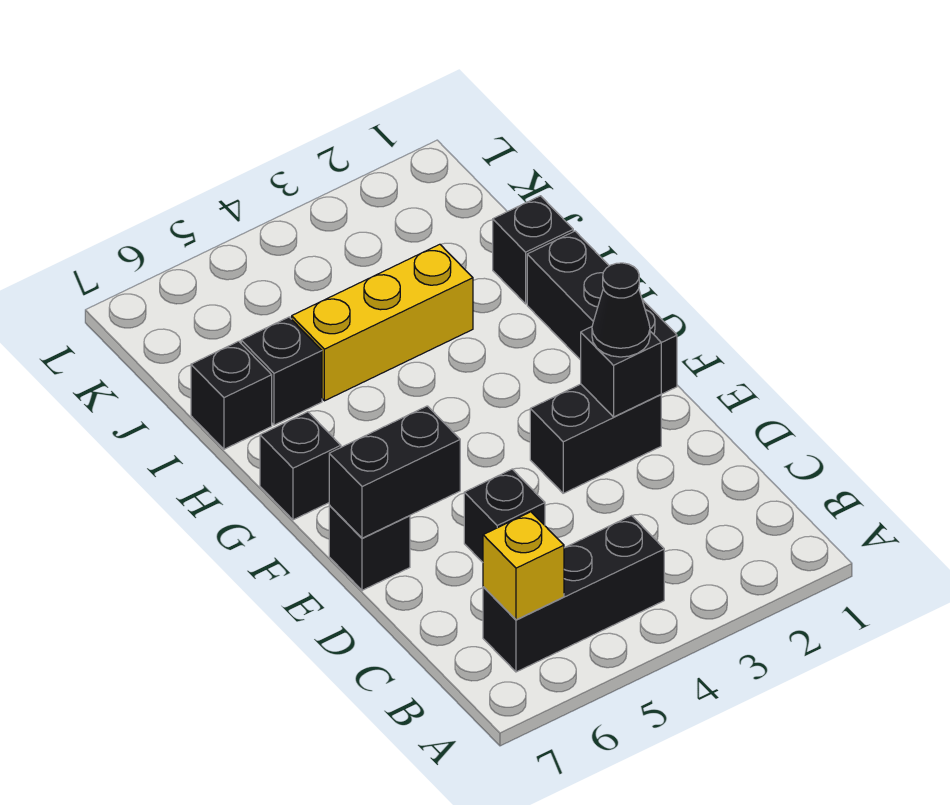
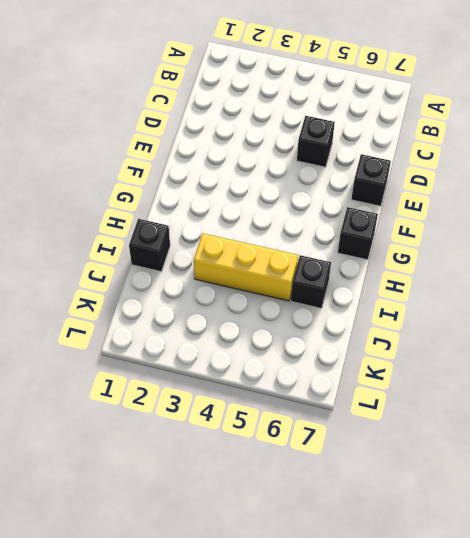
none -> black brick B4:B6 level 1
none -> black brick E2:E3 level 1
none -> black brick F1:H1 level 1

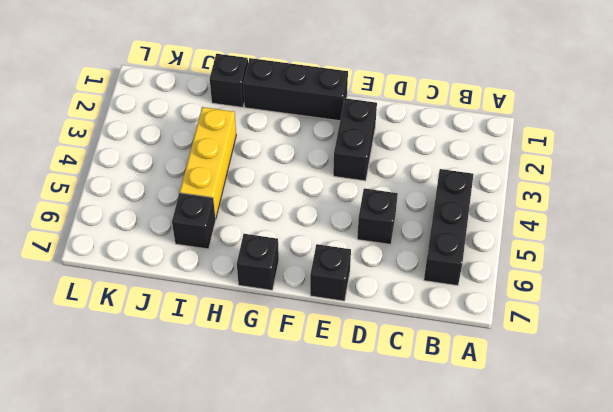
none -> black brick I7 level 1
none -> yellow brick B6 level 2
none -> black brick E2 level 2

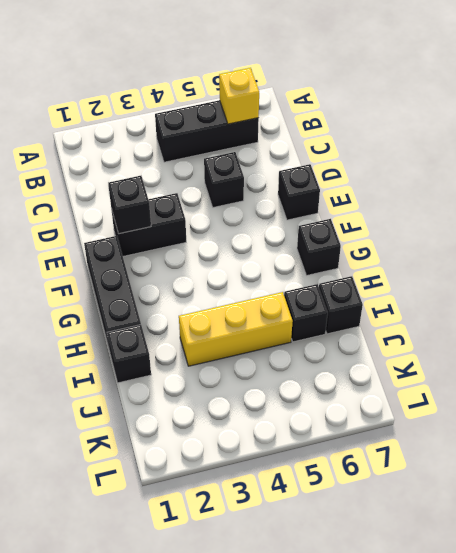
none -> black brick E6:E7 level 2
none -> black cone E2 level 3

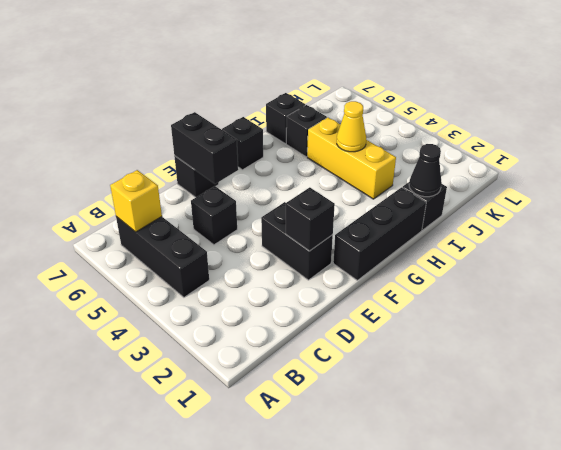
black cone I1 level 2 -> black cone E2 level 3
yellow cone I4 level 2 -> none

